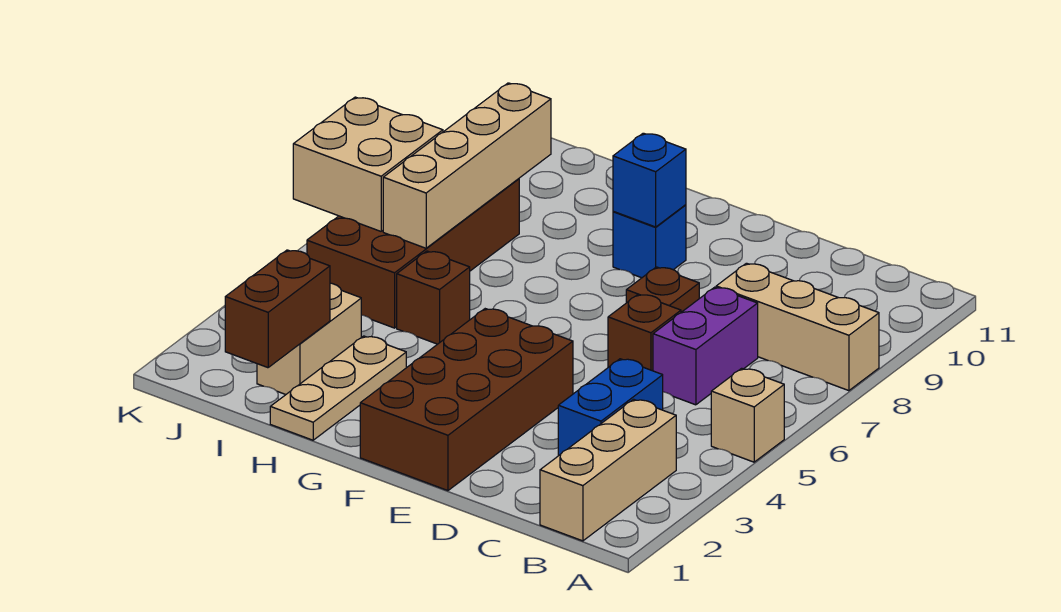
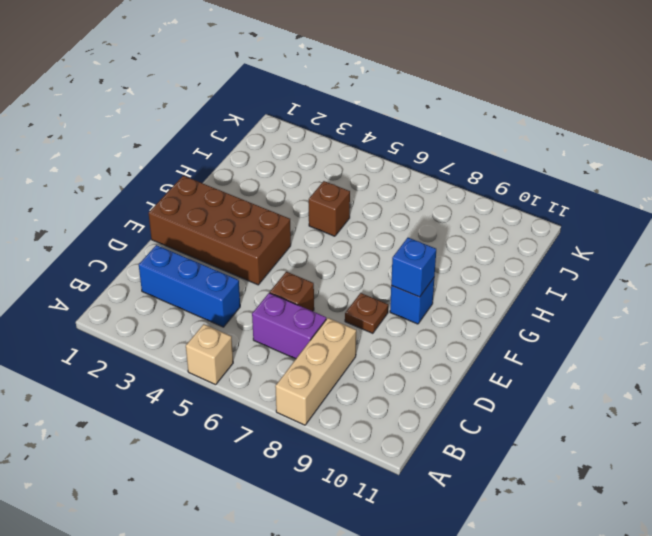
blue brick C2:C4 level 1 -> blue brick C3:C4 level 1
none -> tan brick B1:B3 level 1
none -> tan plate H1:H3 level 1
none -> tan brick I2:I3 level 1

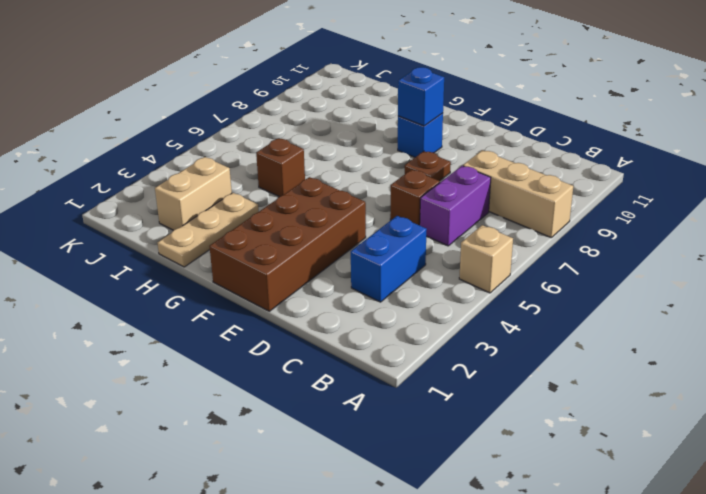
none -> tan brick B1:B3 level 1
none -> brown brick I5:J8 level 1
none -> brown brick I1:I2 level 2

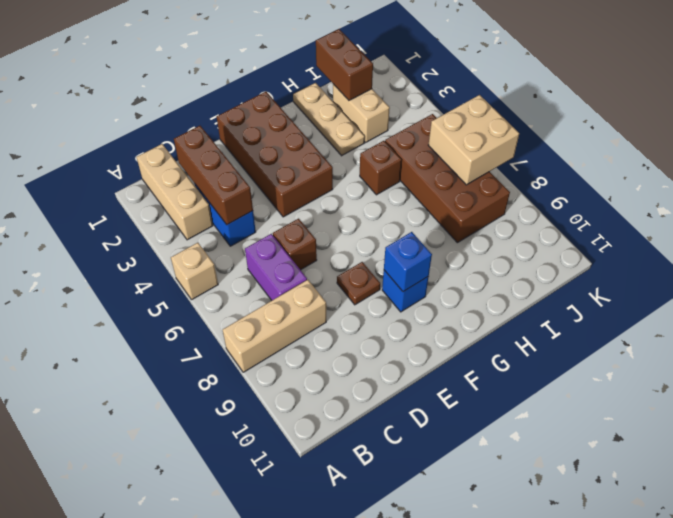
brown brick C2:C4 level 2 -> none
none -> tan brick I6:I9 level 2

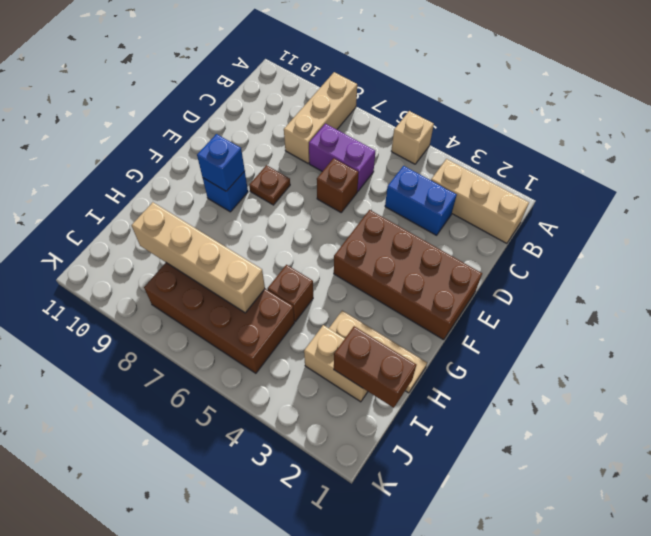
none -> tan brick J6:K7 level 2

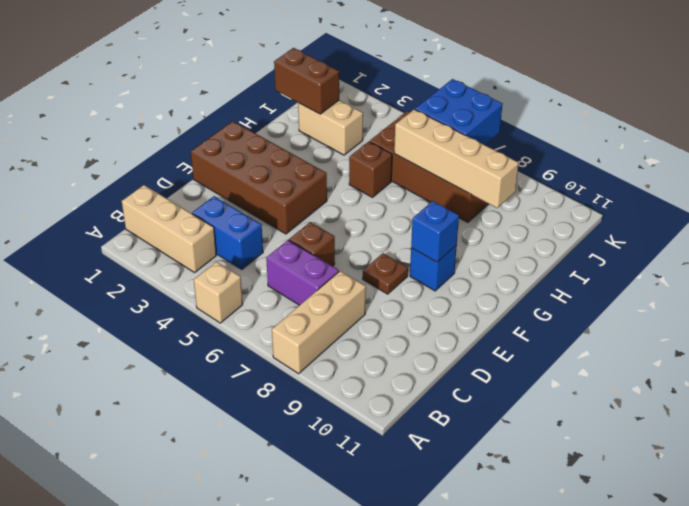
blue brick J6:K7 level 2 -> tan brick J6:K7 level 2
none -> tan plate H1:H3 level 1

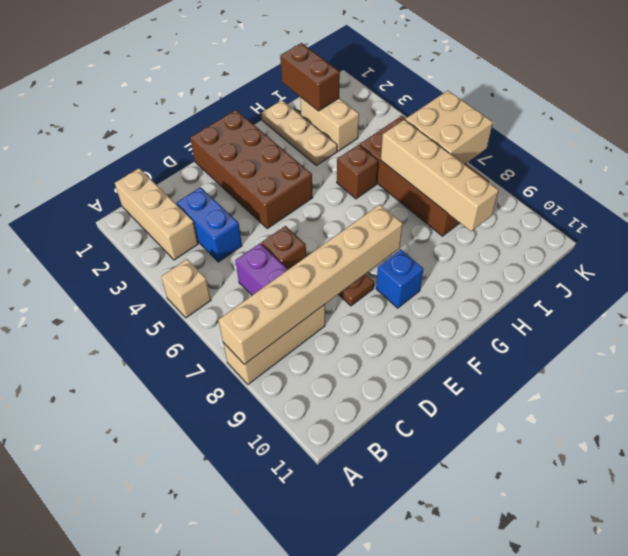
tan brick A8:F8 level 2 -> none
none -> blue brick F9 level 2

